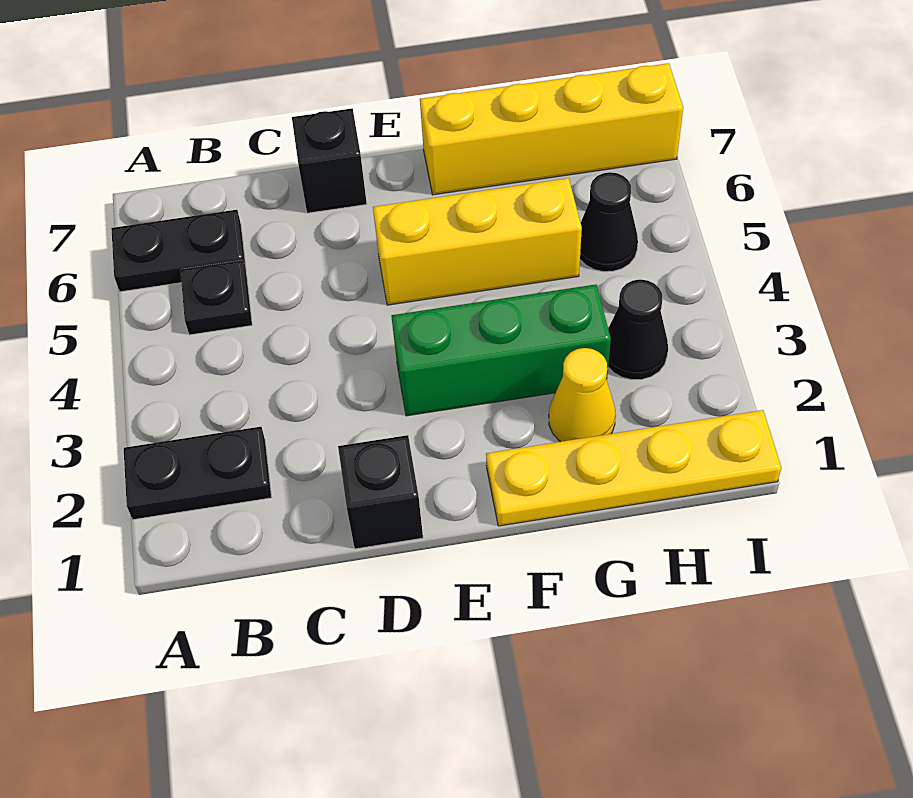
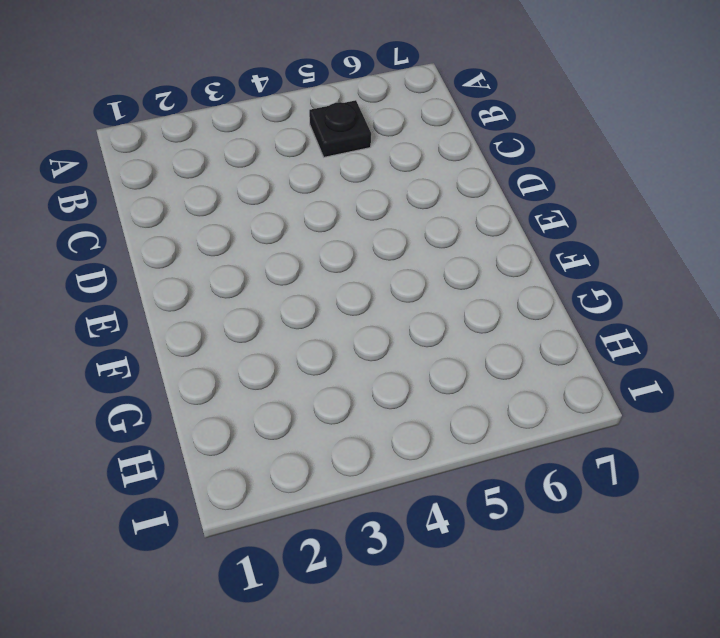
none -> black plate A2:B2 level 1
none -> black plate A6:B6 level 1
none -> black brick D1 level 1

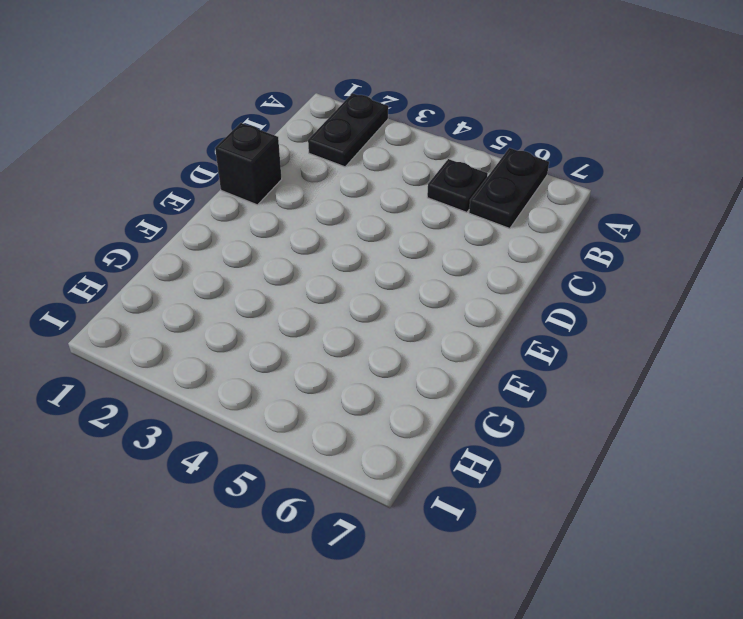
none -> black brick D7 level 1
none -> green brick E3:G3 level 1
none -> yellow brick E5:G5 level 1

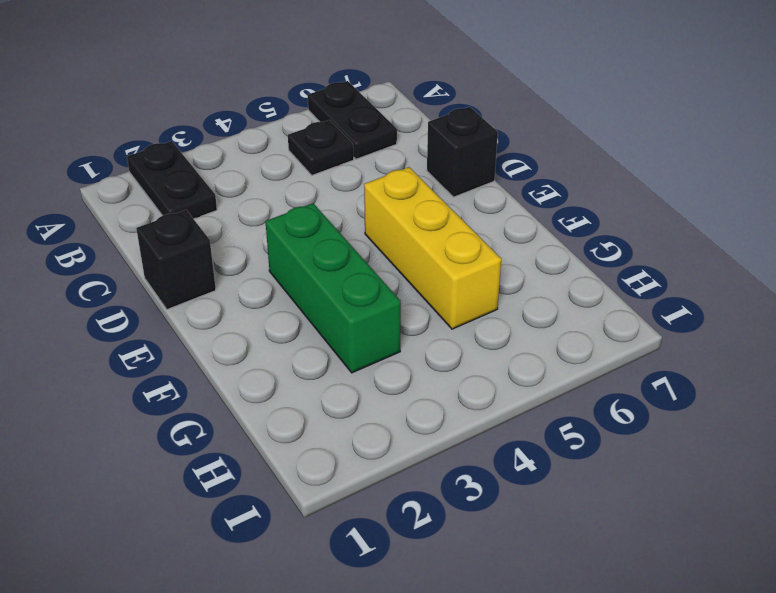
none -> yellow plate F1:I1 level 1
none -> yellow brick F7:I7 level 1
none -> yellow cone G2 level 1

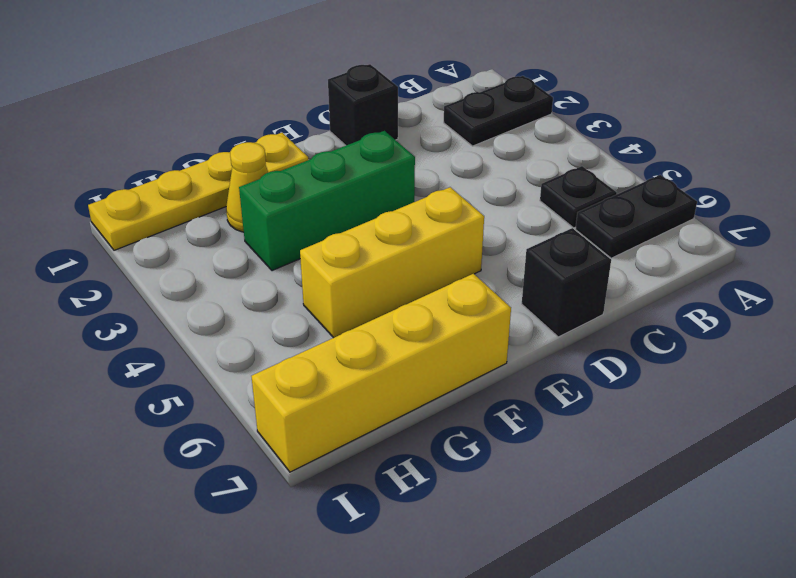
none -> black cone H3 level 1
none -> black cone H5 level 1

